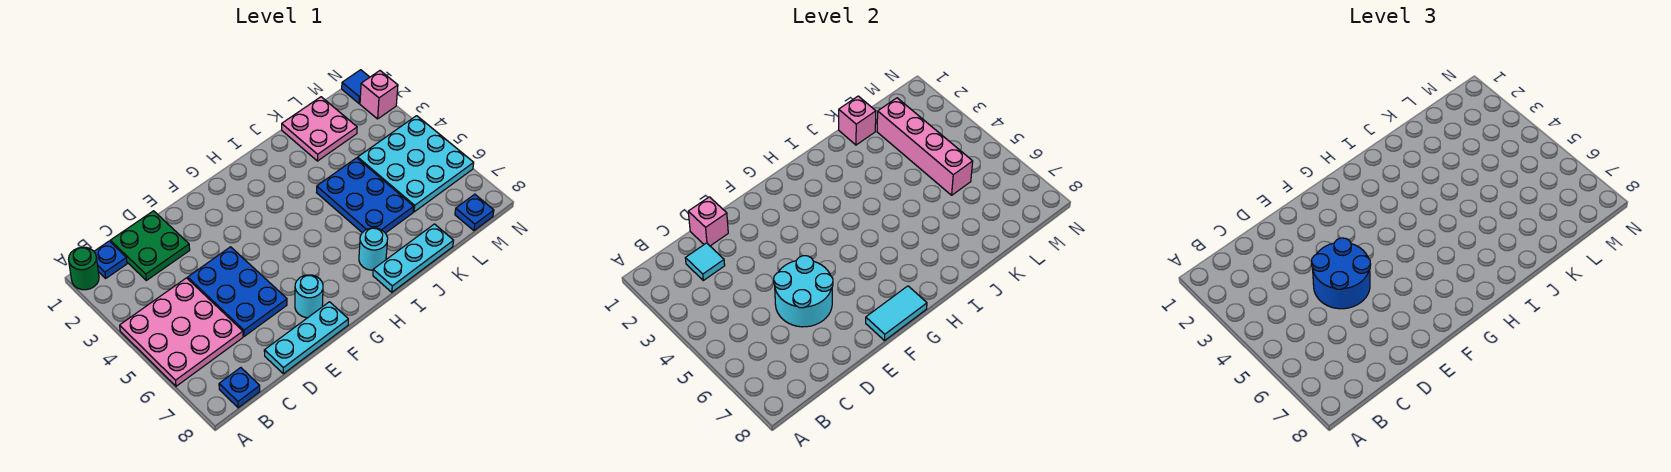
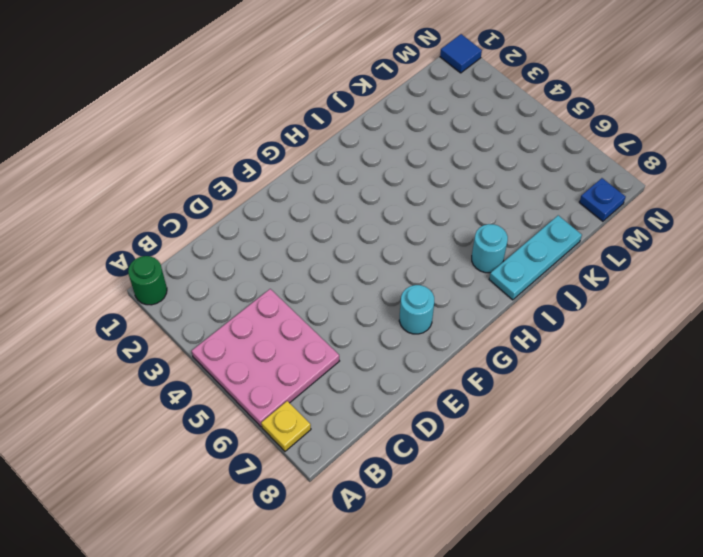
yellow plate A7 level 1 -> none
none -> blue plate B1 level 1
none -> blue plate B8 level 1
none -> green plate C1:D2 level 1

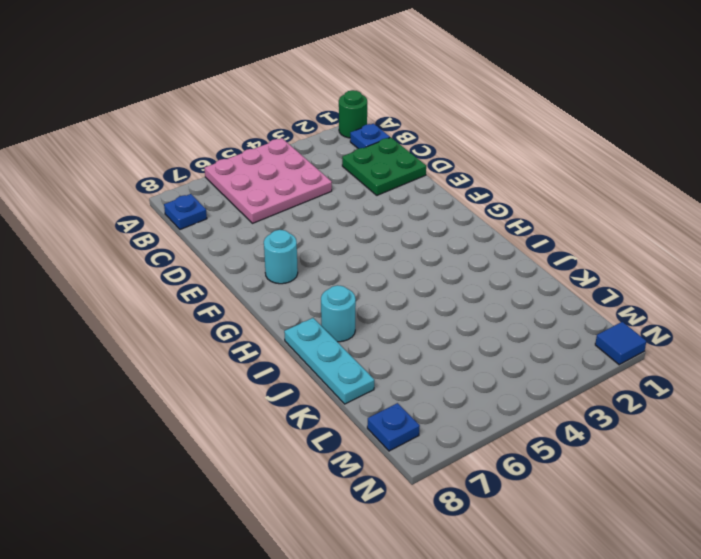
none -> blue plate D4:E6 level 1
none -> cyan plate D8:F8 level 1
none -> blue plate J4:K6 level 1

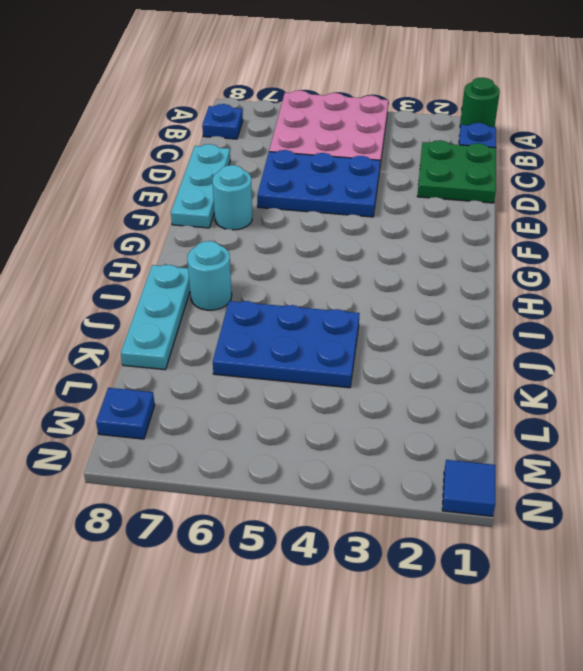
none -> pink plate K1:L2 level 1
none -> cyan plate L4:N6 level 1
none -> pink brick N2 level 1

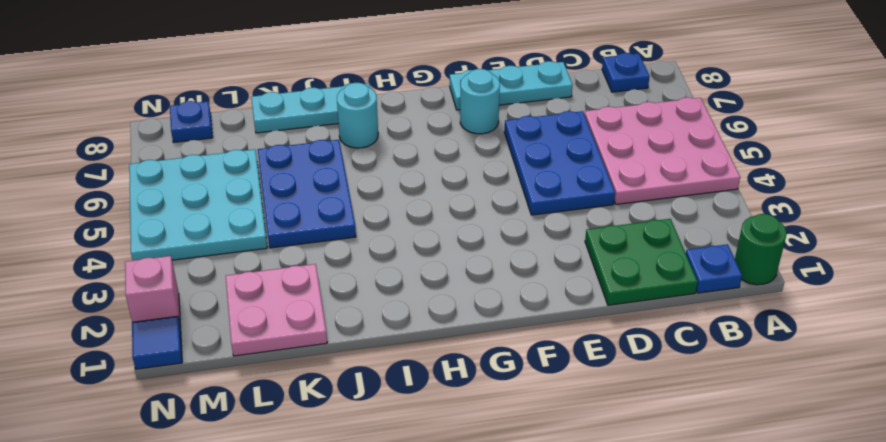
none -> cyan tile C2 level 2
none -> pink brick D1 level 2
none -> cyan round brick D5:E6 level 2

